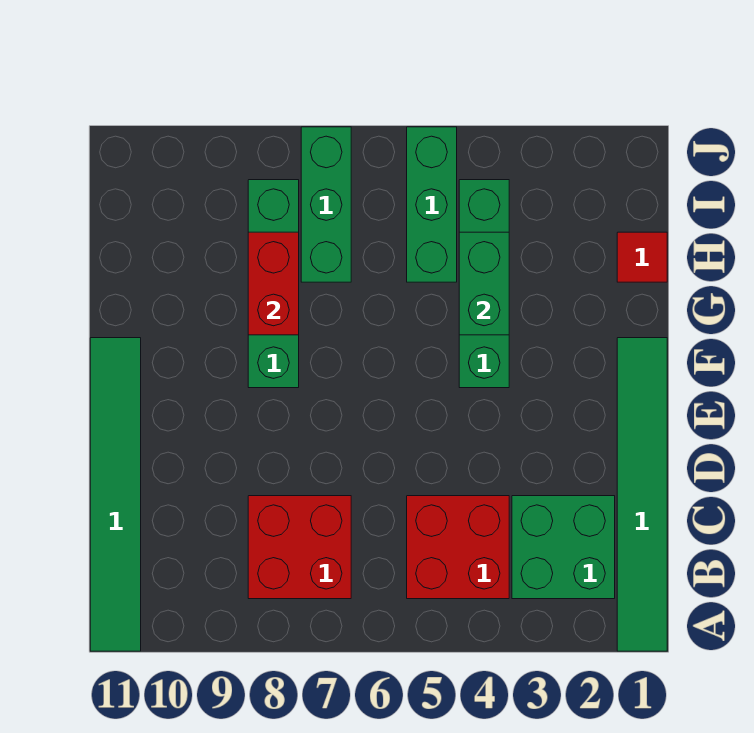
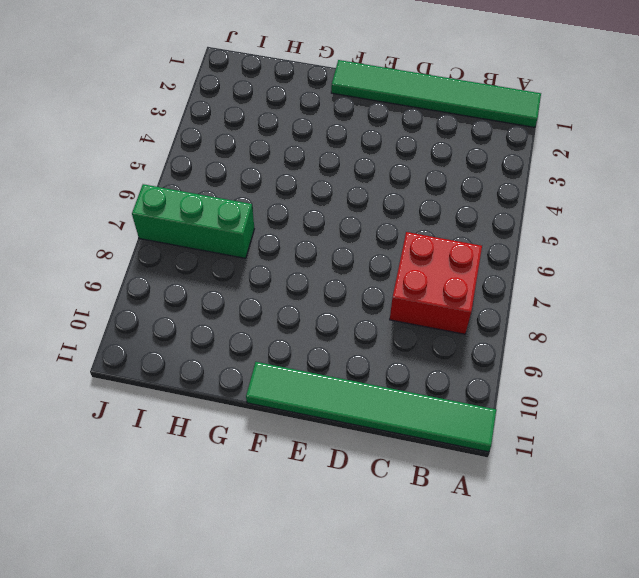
none -> green brick B2:C3 level 1
none -> red brick B4:C5 level 1
none -> green brick F4:I4 level 1

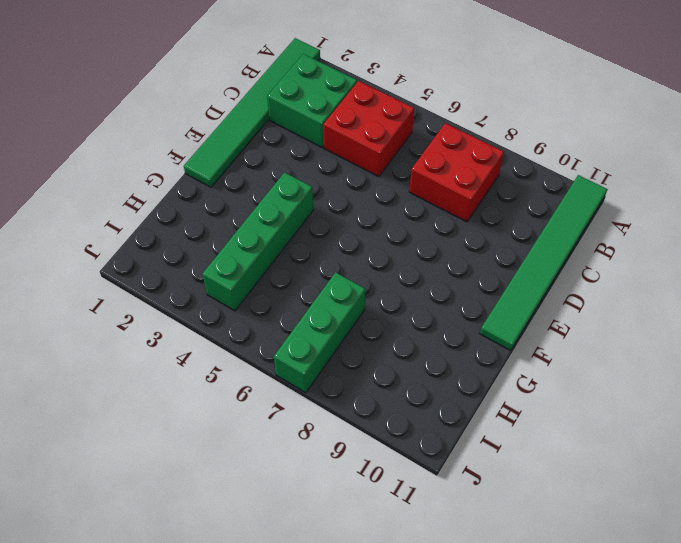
none -> green brick F8:I8 level 1
none -> red tile H1 level 1
none -> green brick H5:J5 level 1

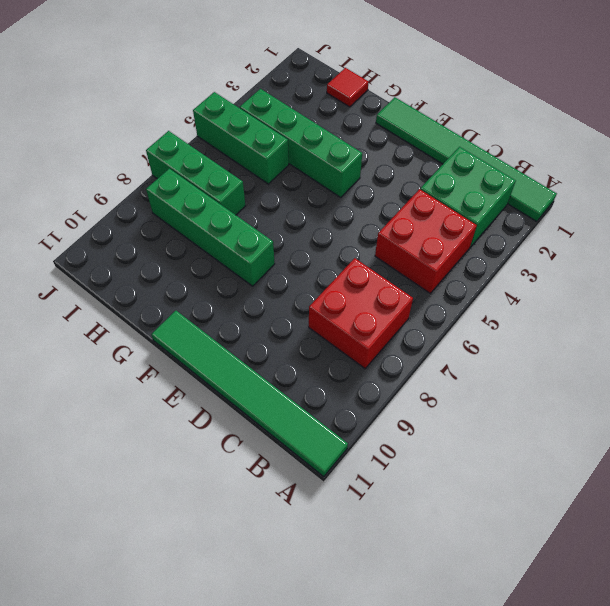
none -> green brick G4:H4 level 2
none -> red brick G8:H8 level 2

